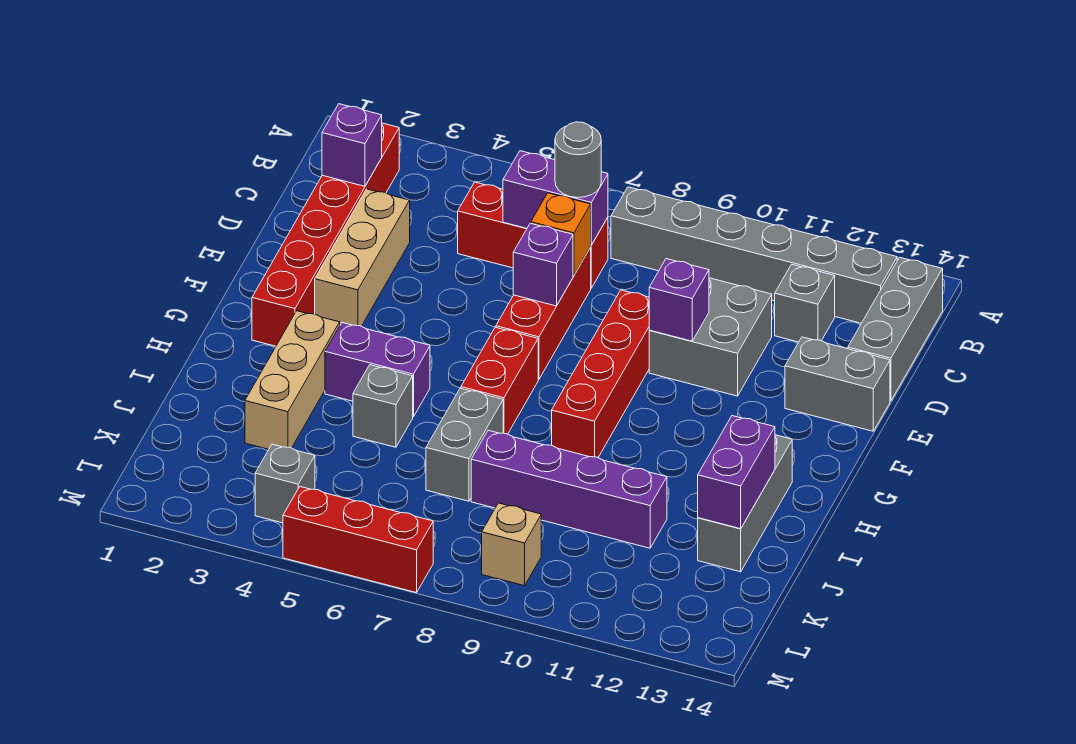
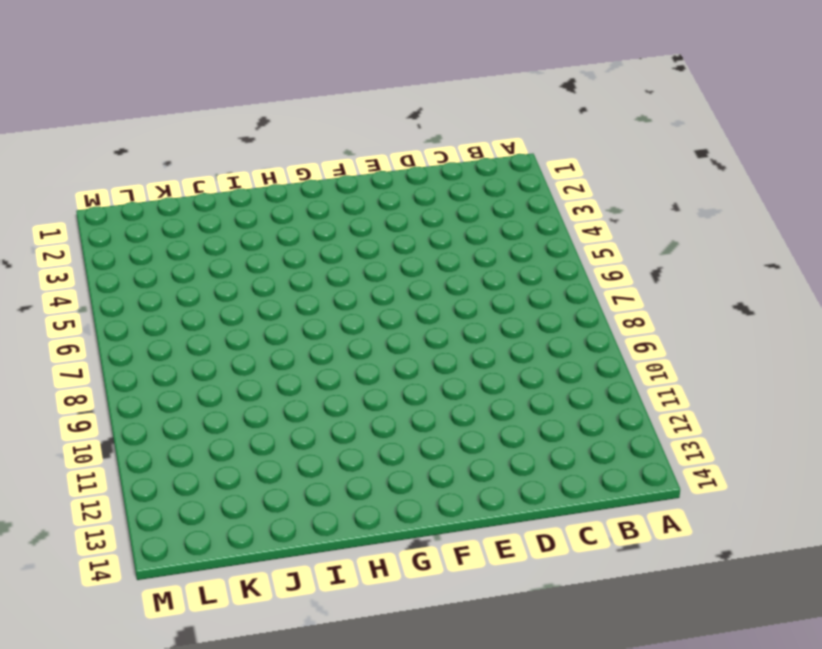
none -> red brick B2:G2 level 1
none -> grey brick B8:B13 level 1
none -> grey brick B14:D14 level 1

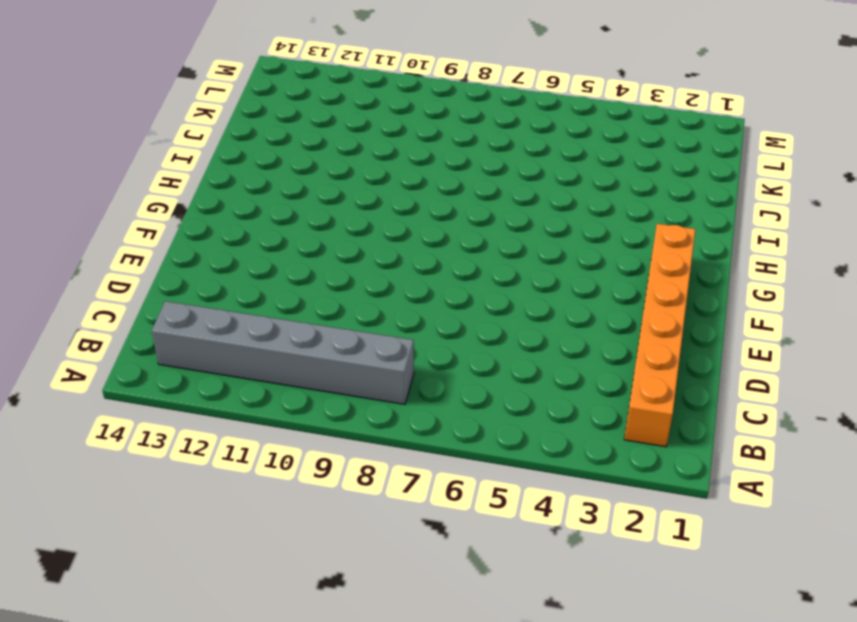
orange brick B2:G2 level 1 -> red brick B2:G2 level 1
none -> grey brick B14:D14 level 1
none -> red brick C5:C7 level 1
none -> grey brick C12 level 1

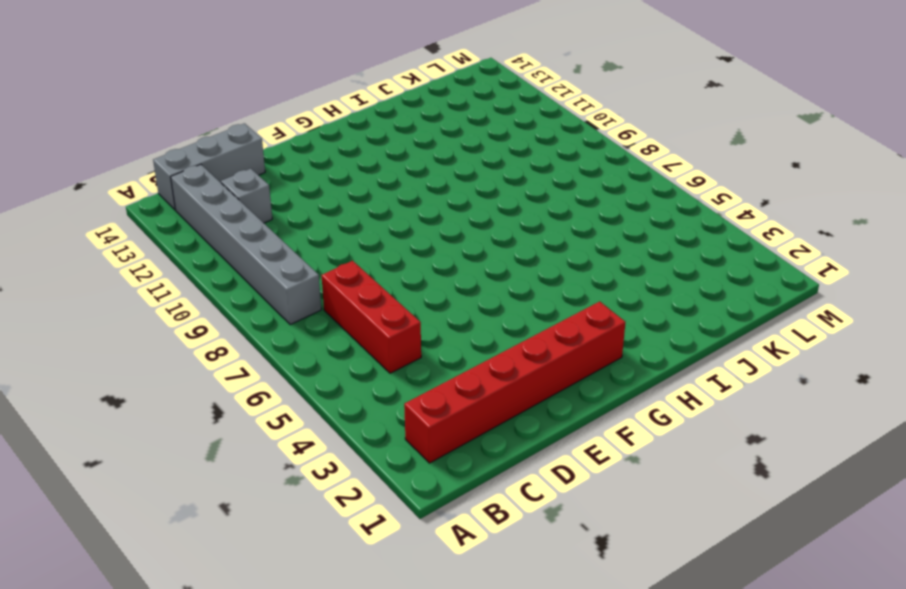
none -> tan brick D3:F3 level 1
none -> red brick D7:F7 level 1
none -> grey brick D10:E11 level 1

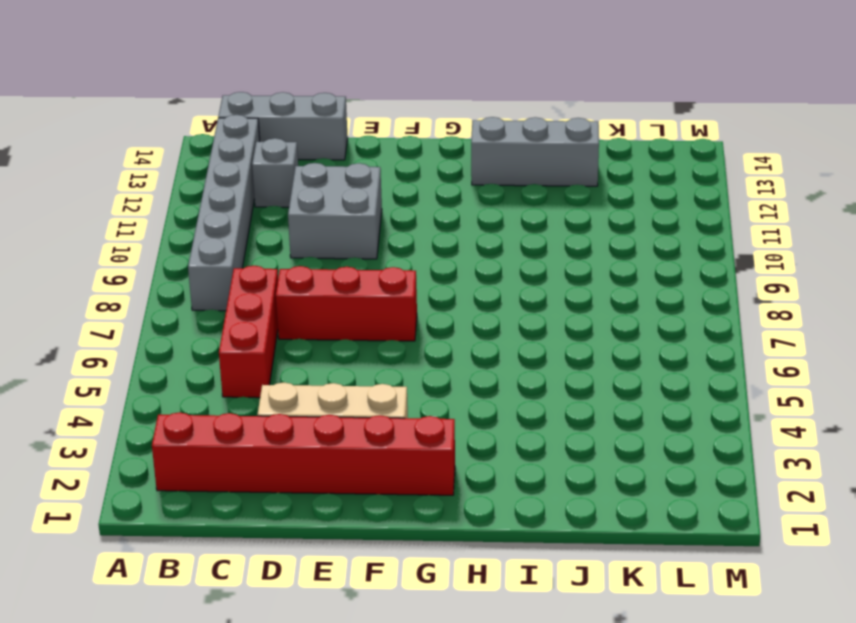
none -> red brick E9:H9 level 1
none -> grey brick E13:E14 level 1
none -> red brick G7:H7 level 1

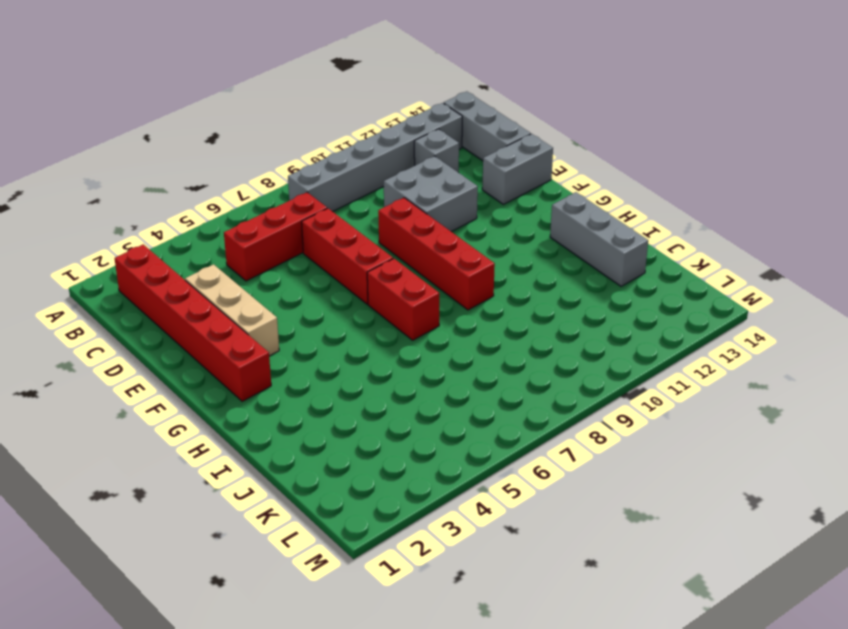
none -> tan brick H3:J3 level 1
none -> purple brick H4:H5 level 1
none -> grey brick I5 level 1

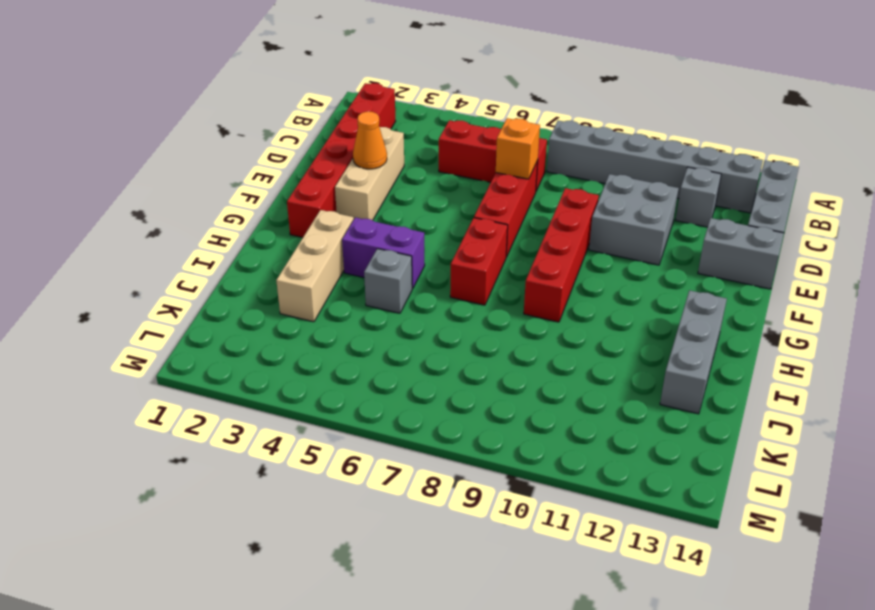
orange cone E3 level 2 -> none
none -> grey brick I7:J7 level 1
none -> purple brick J8:J11 level 1
none -> grey brick L4 level 1

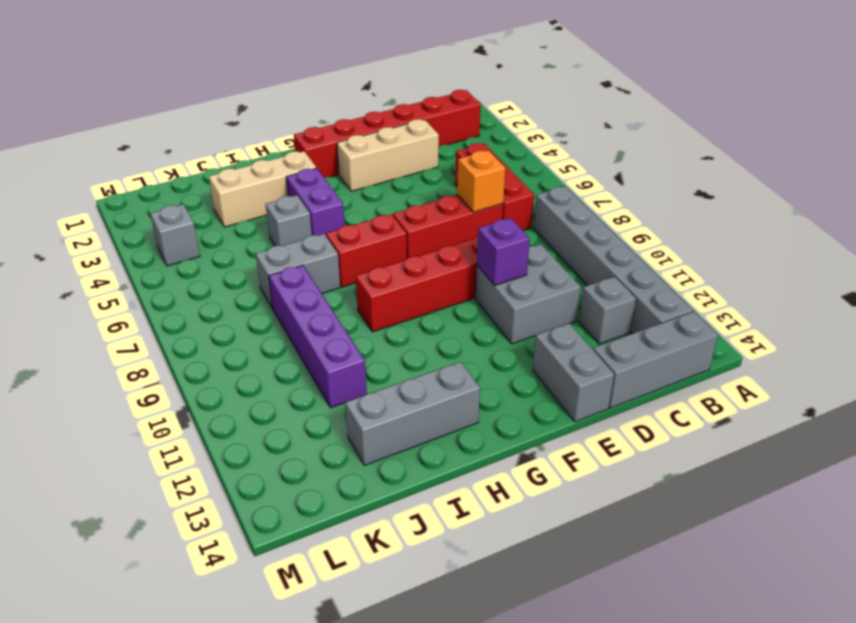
none -> tan brick L9 level 1
none -> red brick M5:M7 level 1
none -> purple brick C2 level 2

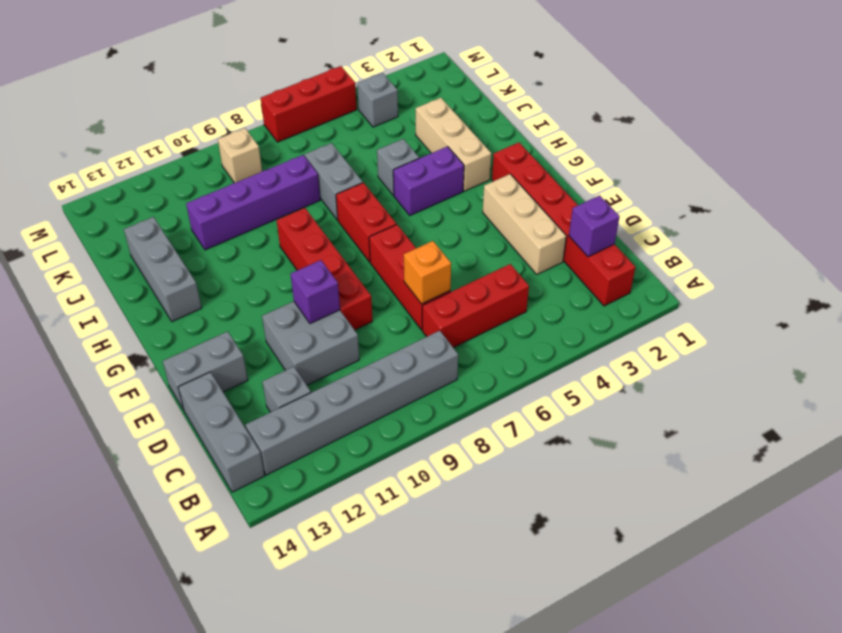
none -> purple brick C6:C7 level 2
none -> purple brick E7 level 2
none -> purple brick I13:J13 level 2

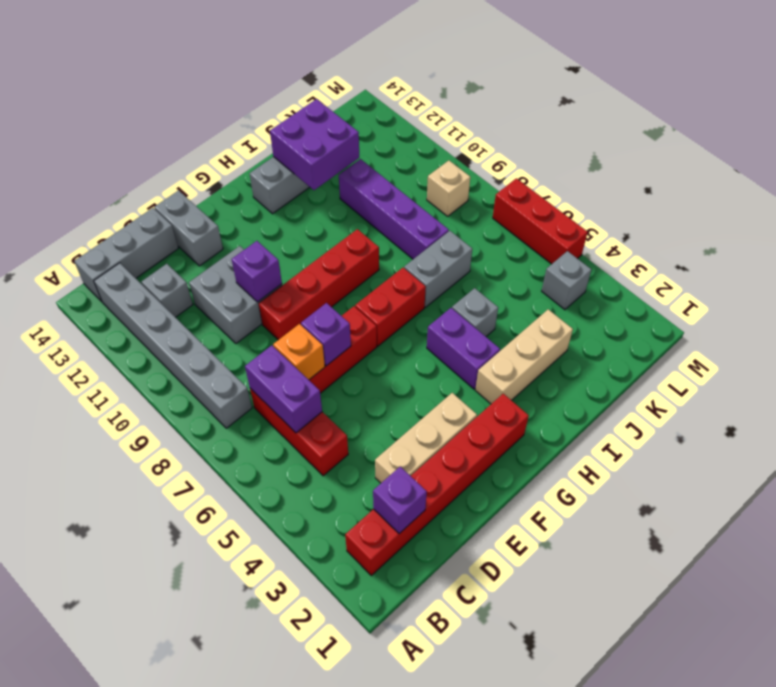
purple brick I12:J13 level 2 -> purple brick I13:J13 level 2
none -> grey round brick C7 level 3

